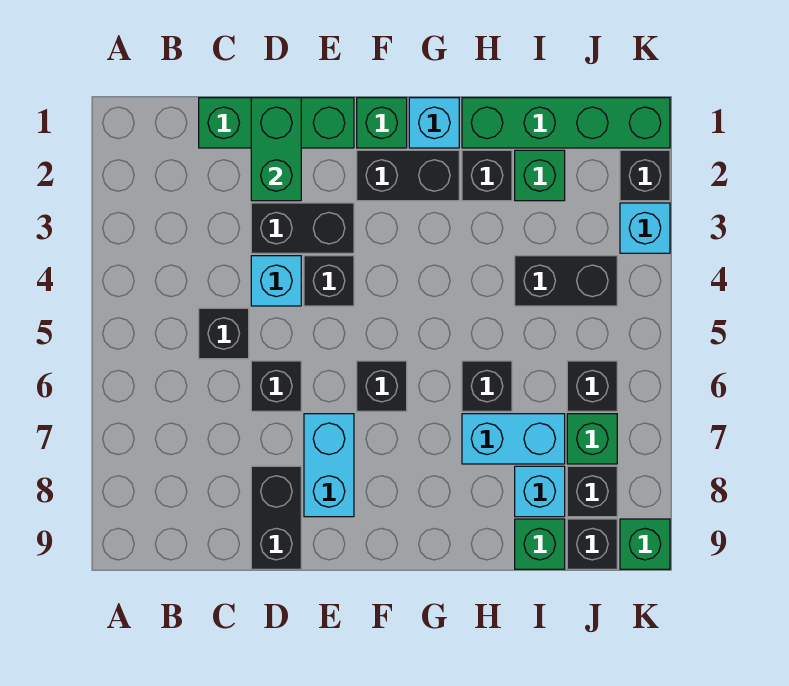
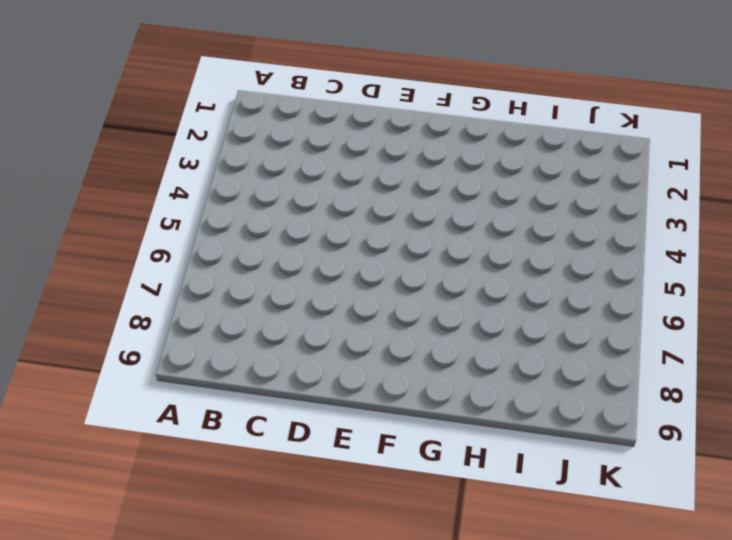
none -> green brick C1:E1 level 1
none -> black brick C5 level 1
none -> black brick D3:E3 level 1

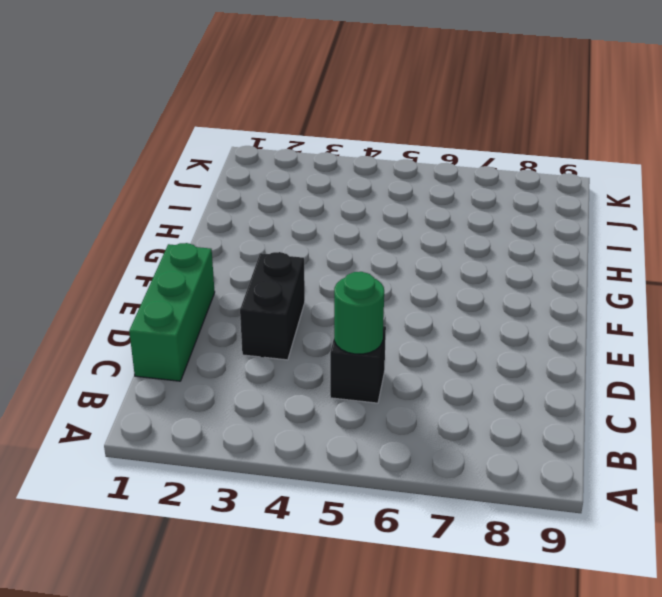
green round brick C5 level 2 -> none
none -> cyan brick D4 level 1
none -> black brick D6 level 1
none -> black brick D8:D9 level 1

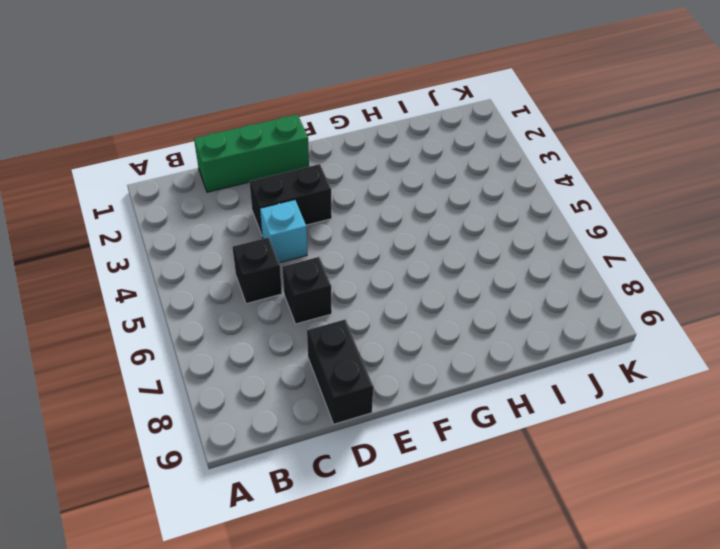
none -> black brick E4 level 1
none -> cyan brick E7:E8 level 1
none -> green brick F1 level 1

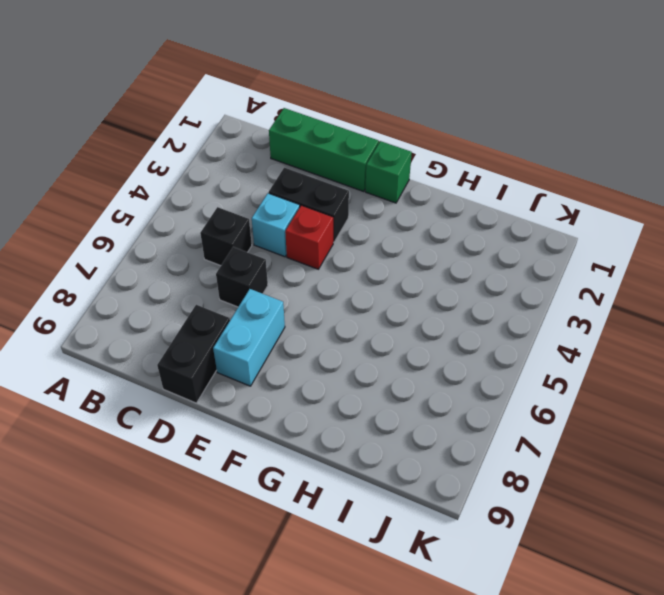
red brick E4 level 1 -> black brick E4 level 1
none -> black brick F2:G2 level 1
none -> black brick F6 level 1
none -> cyan brick G1 level 1

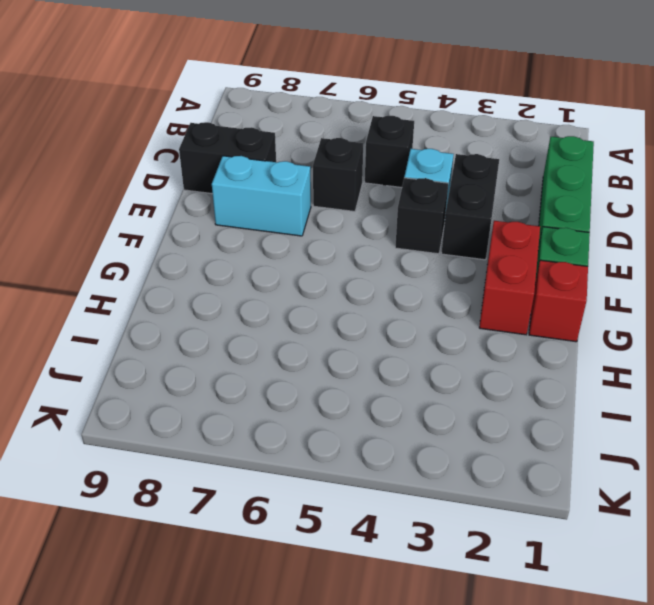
red brick F2:G2 level 1 -> black brick F2:G2 level 1
red brick G1 level 1 -> cyan brick G1 level 1
none -> black brick F6 level 1
none -> green brick H1:K1 level 1
none -> black brick H2 level 1

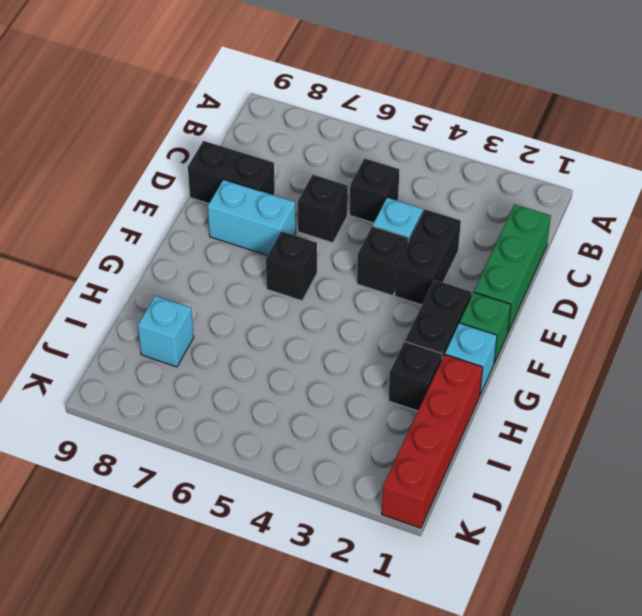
red brick H1:K1 level 1 -> green brick H1:K1 level 1
none -> black brick H6 level 1
none -> cyan brick H7:I7 level 1
none -> green brick I2 level 1

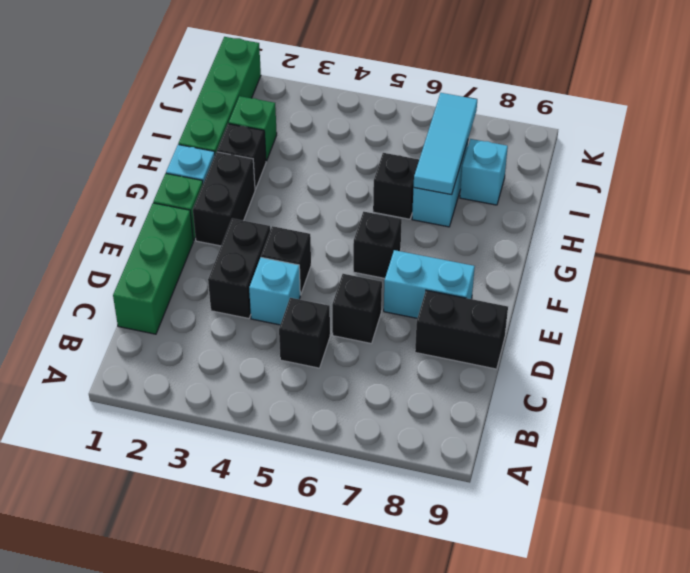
cyan tile H7:J7 level 2 -> none
none -> black brick I4:J4 level 1
none -> green brick I9 level 1
none -> black brick J6 level 1

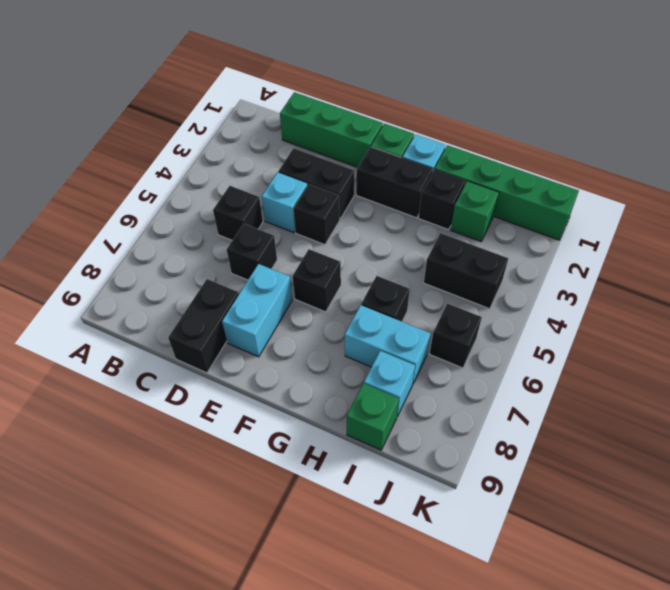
none -> green brick J7 level 1
none -> black brick J8 level 1
none -> black brick J9 level 1

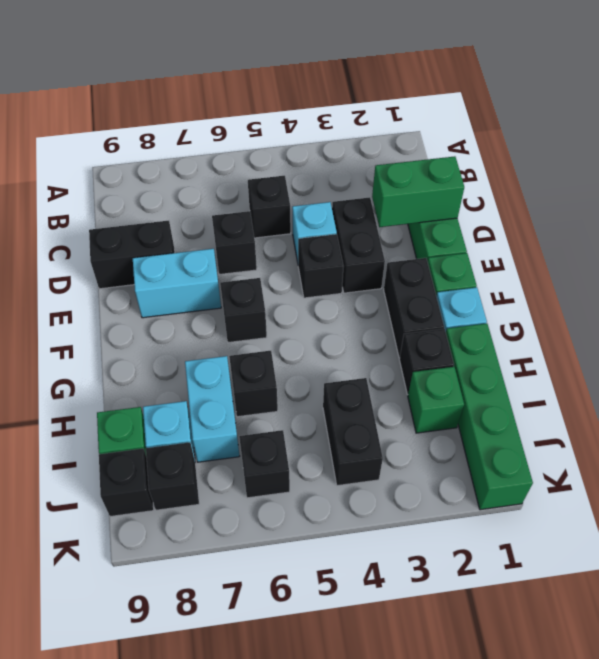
none -> green brick J7 level 1
none -> black brick K2 level 1
none -> cyan brick K3 level 1

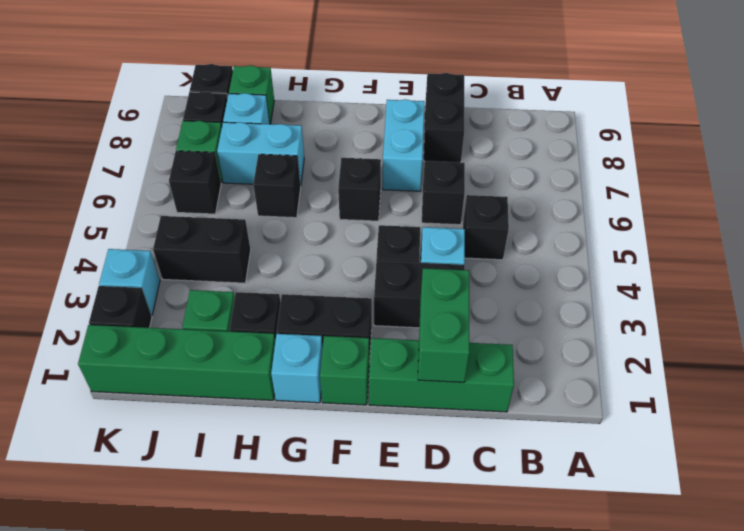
none -> green brick K9 level 1

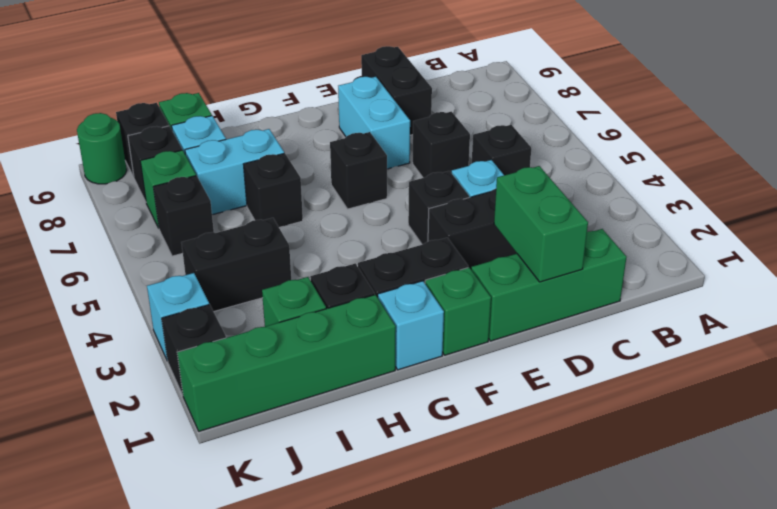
green round brick K9 level 1 -> green brick K9 level 1

